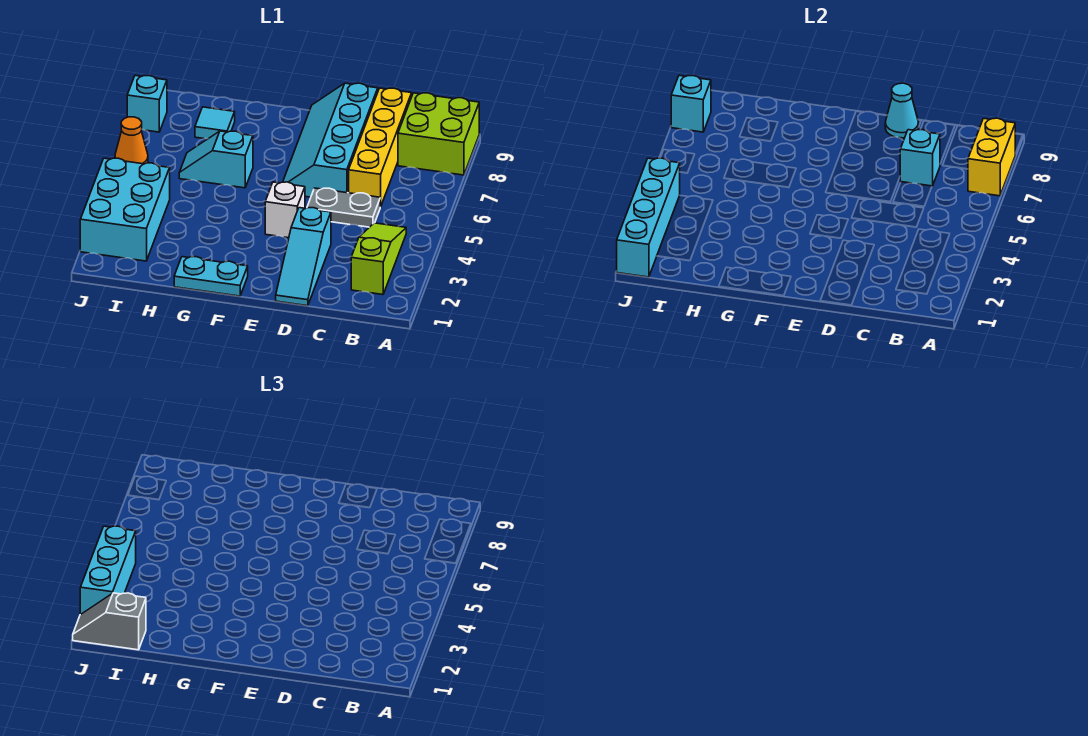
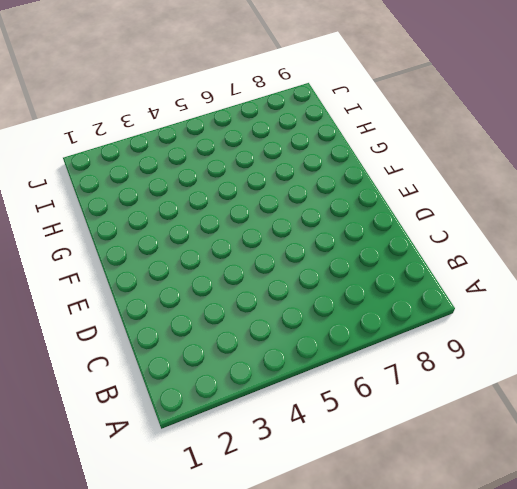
none -> lime brick A8:B9 level 1
none -> lime slope B2:B4 level 1 top 2
none -> grey plate C5:D5 level 1

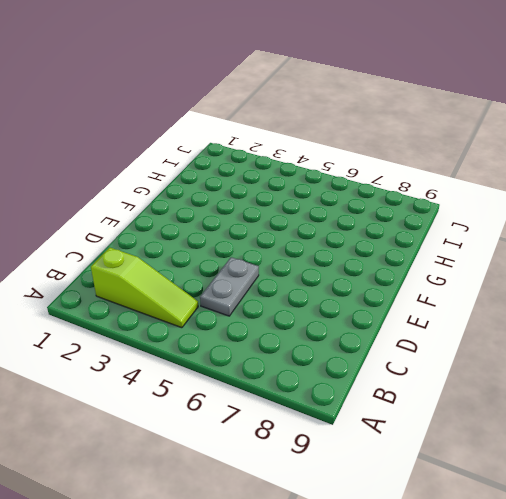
none -> lime brick A8:B9 level 1
none -> yellow brick C6:C9 level 1
none -> cyan slope D1:D3 level 1 top 3

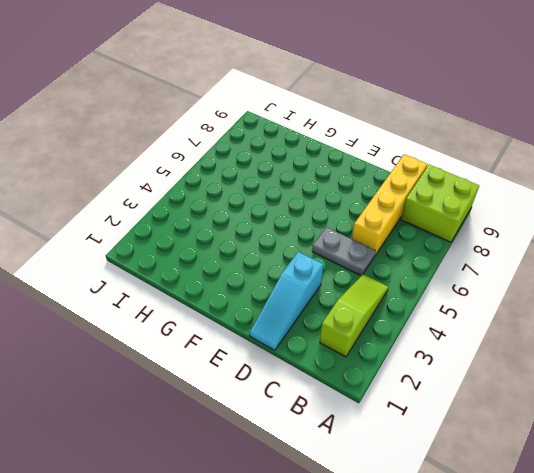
none -> cyan slope D6:E9 level 1 top D
none -> white brick E4 level 1
none -> cyan plate F1:G1 level 1

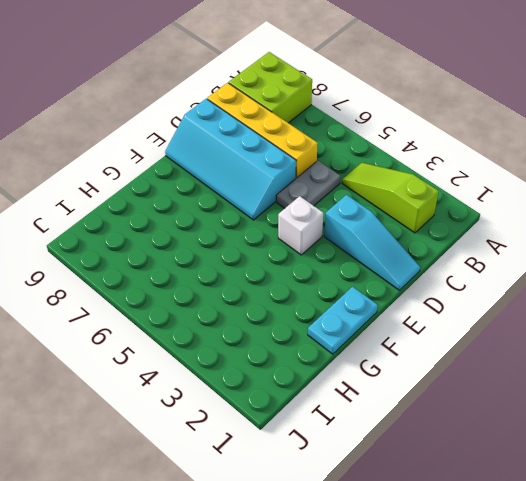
none -> cyan slope G6:H6 level 1 top G
none -> cyan tile H8 level 1
none -> cyan brick I2:J4 level 1

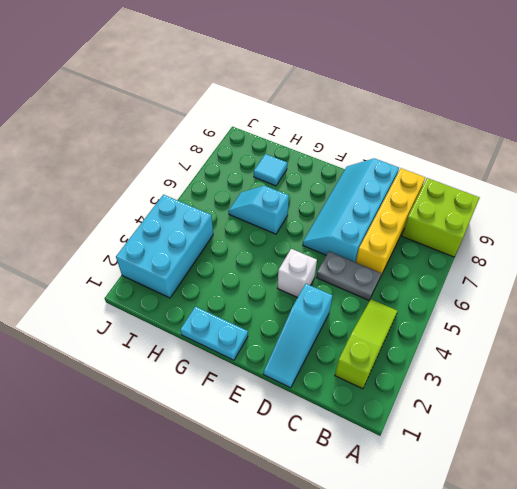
none -> orange cone J6 level 1
none -> cyan brick J8 level 1
none -> yellow brick A7:A8 level 2

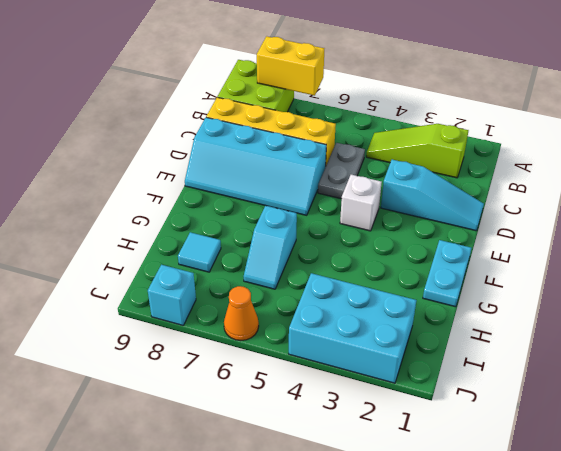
none -> cyan brick C7 level 2
none -> cyan cone D9 level 2
none -> cyan brick J1:J4 level 2

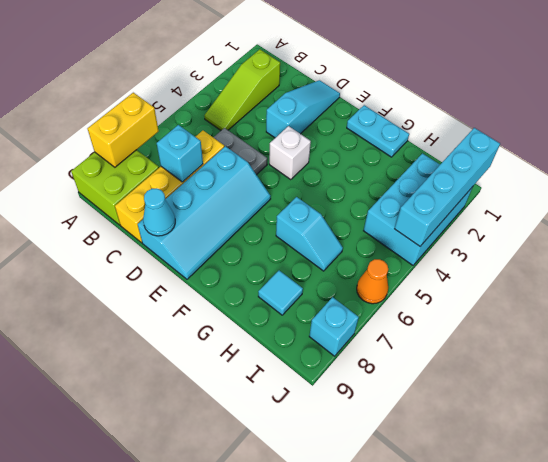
none -> cyan brick J8 level 2
none -> grey slope I1:J1 level 3 top I
none -> cyan brick J2:J4 level 3

